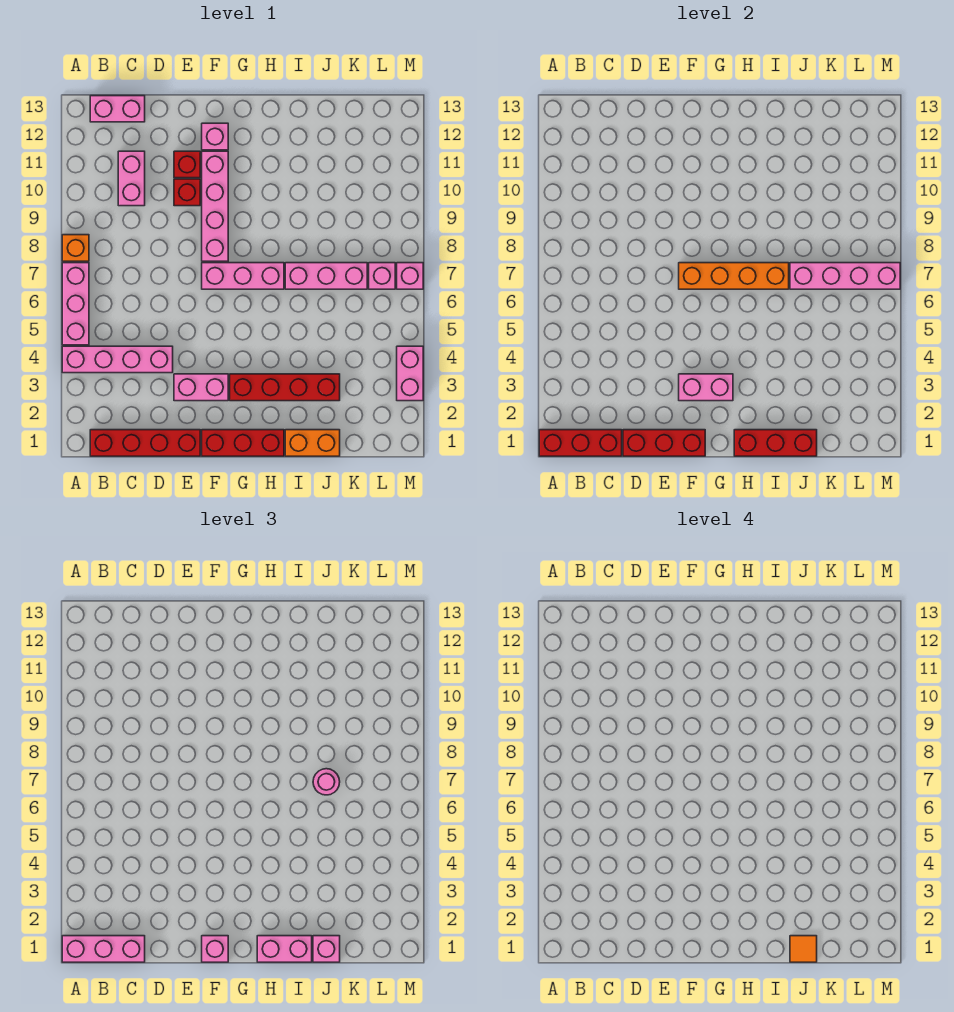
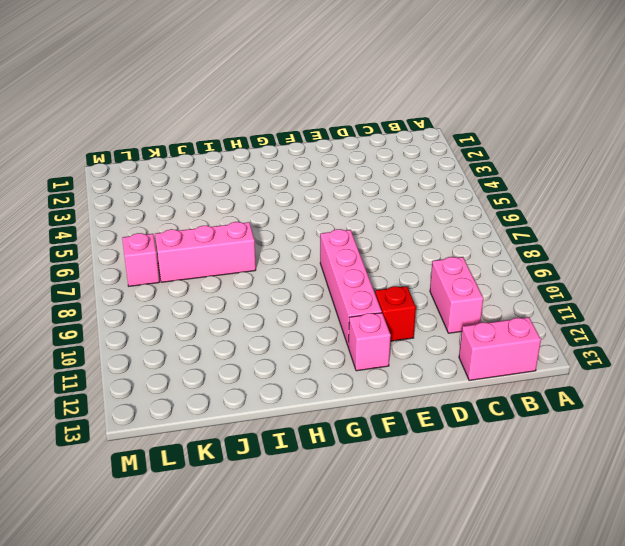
none -> pink brick A4:D4 level 1
none -> pink brick A5:A7 level 1
none -> orange brick A8 level 1
none -> red brick B1:E1 level 1

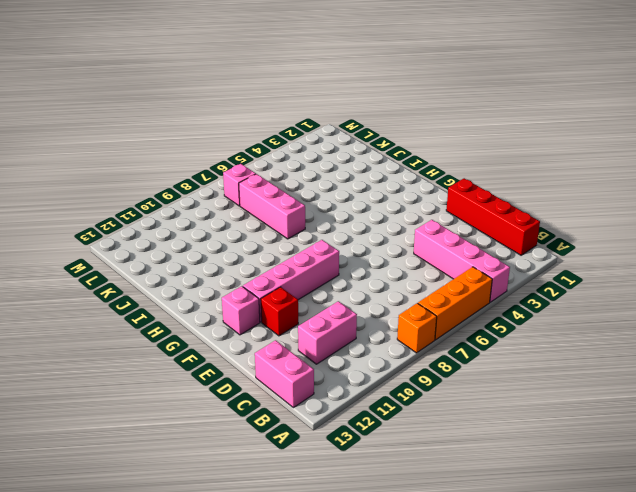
orange brick A5:A7 level 1 -> pink brick A5:A7 level 1
none -> pink brick E3:F3 level 1
none -> red brick E10 level 1
none -> red brick F1:H1 level 1
none -> pink brick F7:H7 level 1

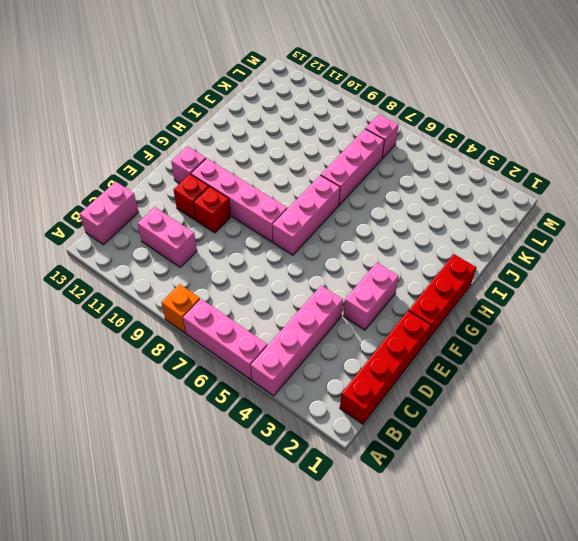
none -> red brick G3:J3 level 1
none -> orange brick I1:J1 level 1
none -> pink brick M3:M4 level 1
none -> pink brick M7 level 1

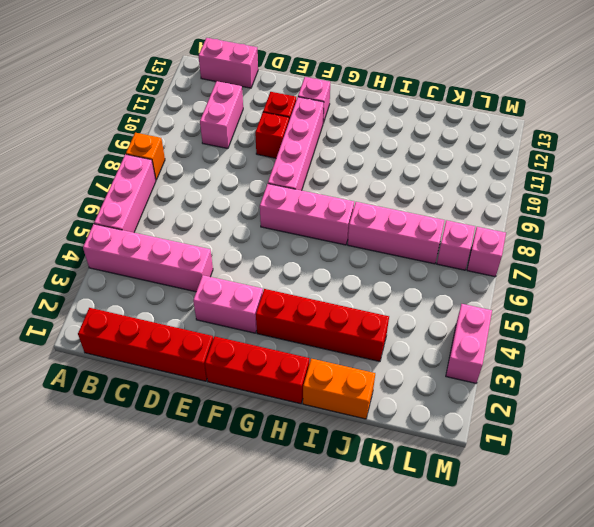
none -> red brick A1:C1 level 2
none -> red brick D1:F1 level 2
none -> pink brick F3:G3 level 2
none -> orange brick F7:I7 level 2

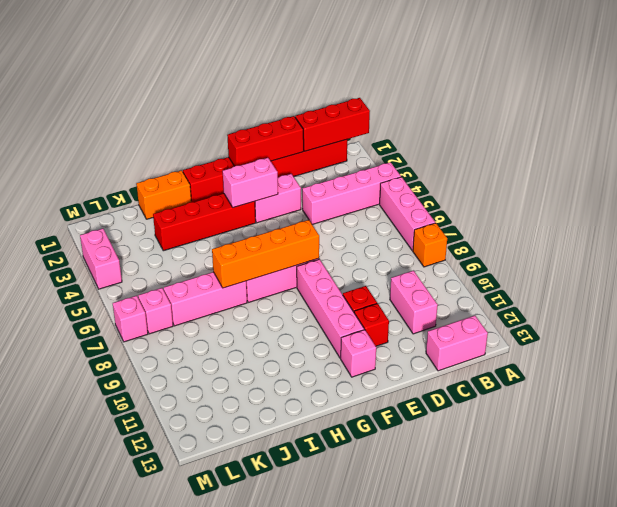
none -> red brick H1:J1 level 2
none -> pink brick J7:M7 level 2
none -> pink brick A1:C1 level 3
none -> pink brick F1 level 3

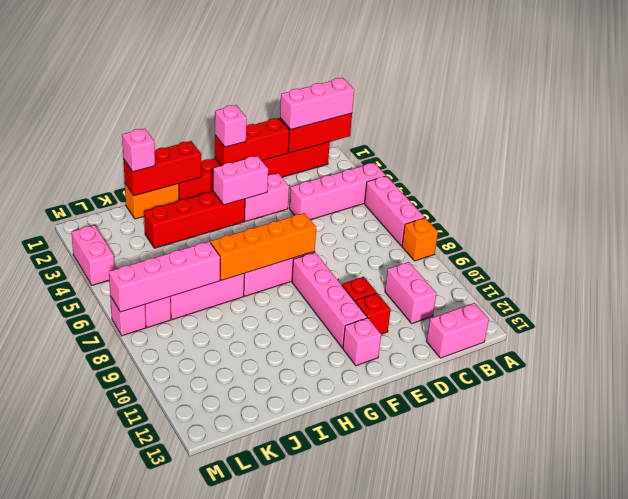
none -> pink brick H1:I1 level 3
none -> pink round brick J7 level 3
none -> orange tile J1 level 4

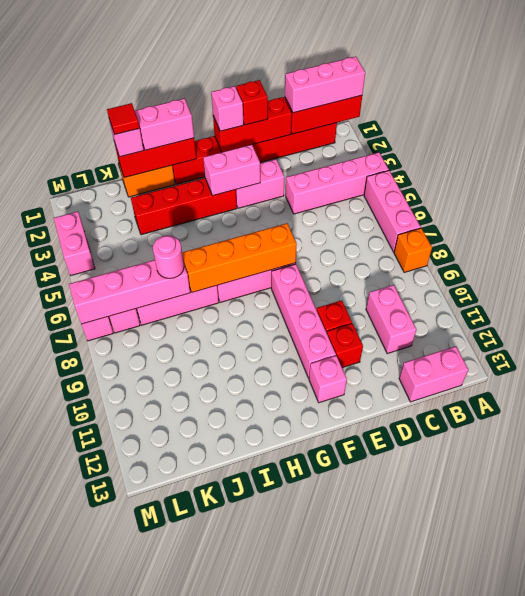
red brick E1 level 3 -> none
red tile J1 level 4 -> orange tile J1 level 4

